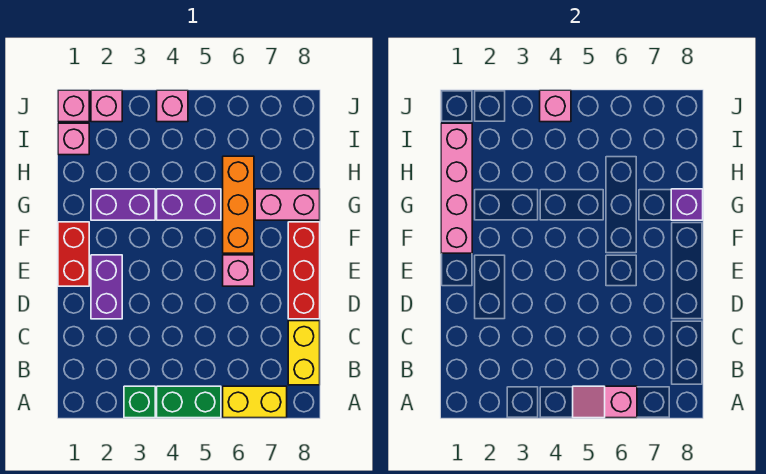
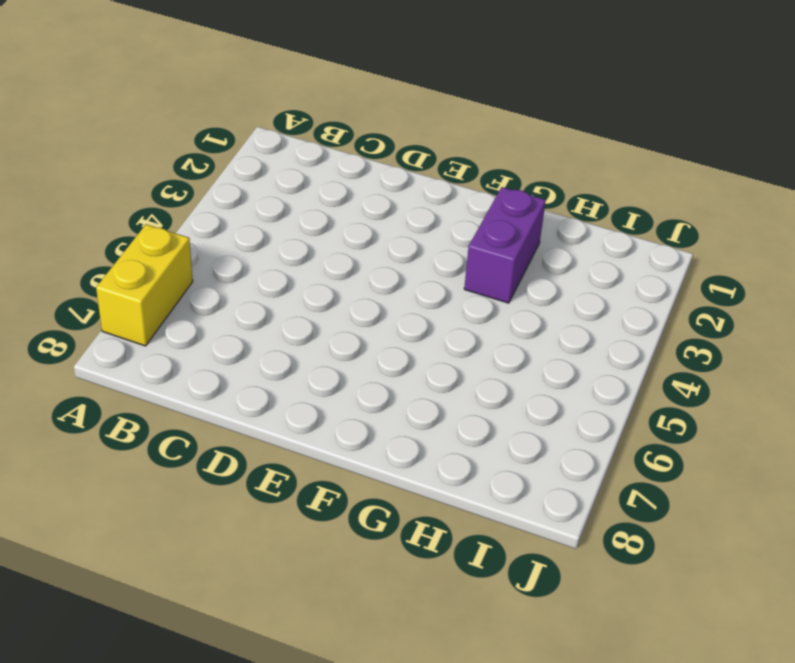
none -> green brick A3 level 1
none -> green brick A4:A5 level 1
none -> yellow brick B8:C8 level 1

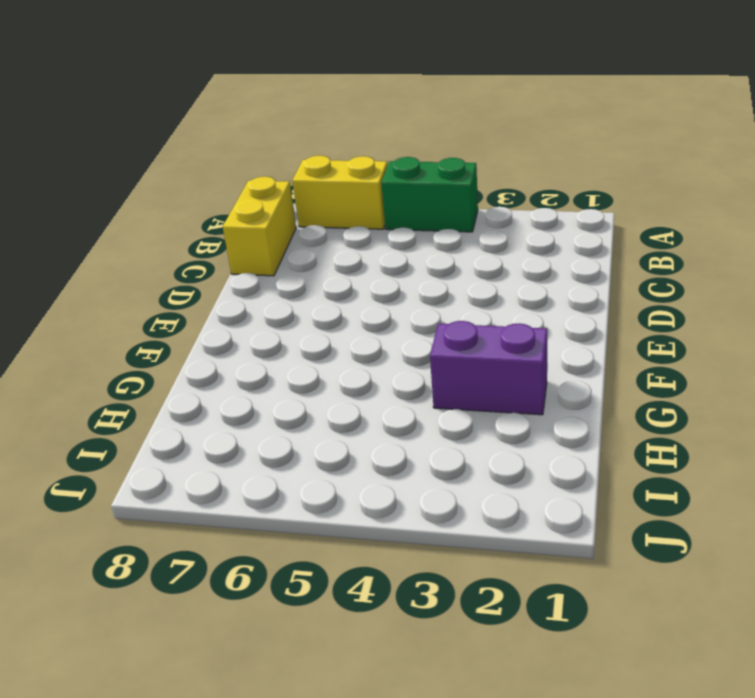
none -> green brick A3 level 1
none -> purple brick D2:E2 level 1
none -> red brick D8:F8 level 1

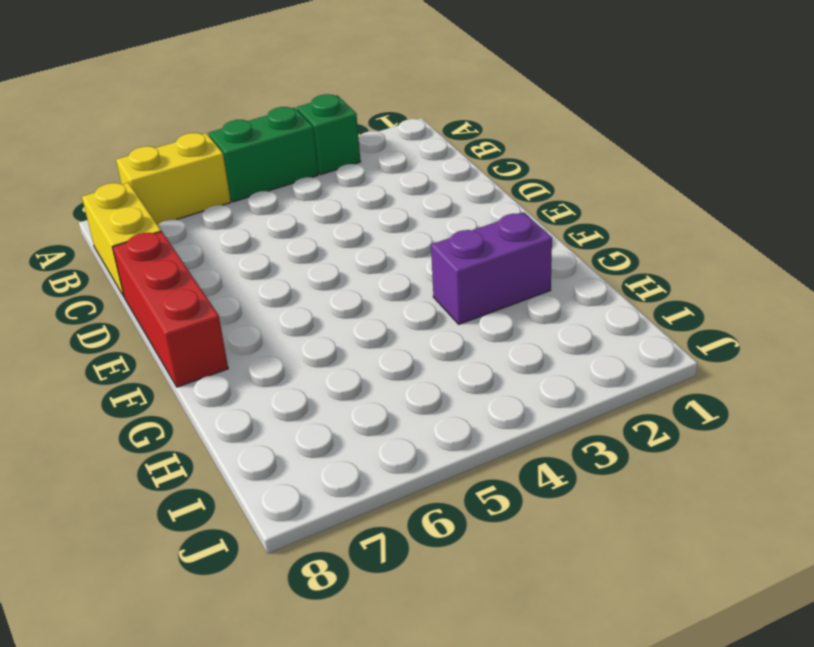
none -> purple brick D2:E2 level 1
none -> red brick E1:F1 level 1
none -> pink brick E6 level 1

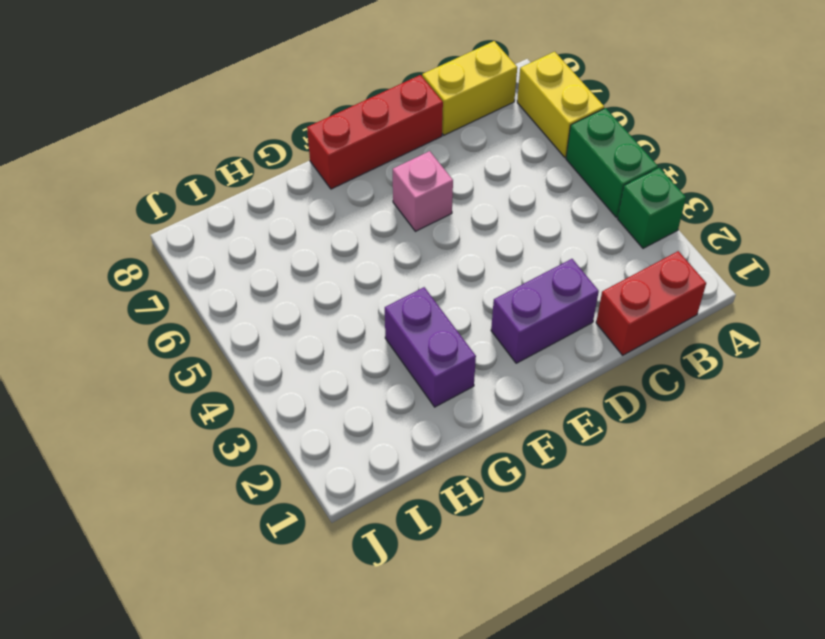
red brick B1:C1 level 1 -> red brick E1:F1 level 1
none -> orange brick F6:H6 level 1
none -> purple brick G4:G5 level 1
none -> pink brick G7:G8 level 1

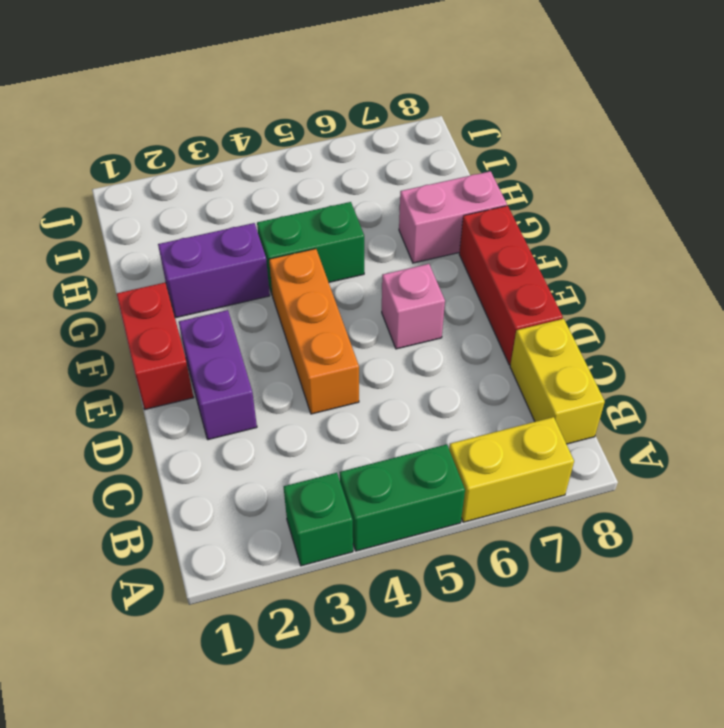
orange brick D4:F4 level 1 -> orange brick F6:H6 level 1
green brick G4:G5 level 1 -> purple brick G4:G5 level 1
none -> pink brick I1 level 1
none -> pink brick J1 level 1
none -> pink brick J2 level 1

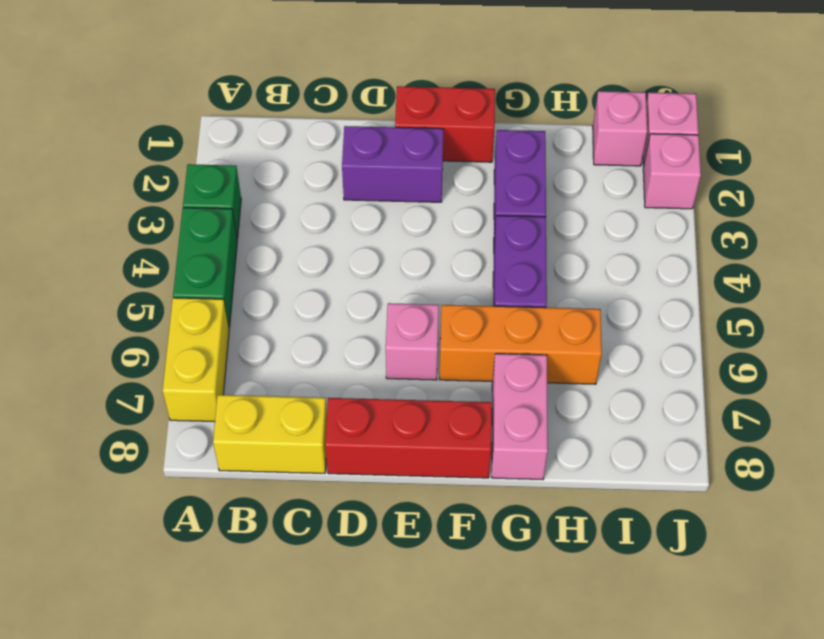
none -> pink brick J4 level 1
none -> pink slope A5:A6 level 2 top 6
none -> pink brick F1:I1 level 2

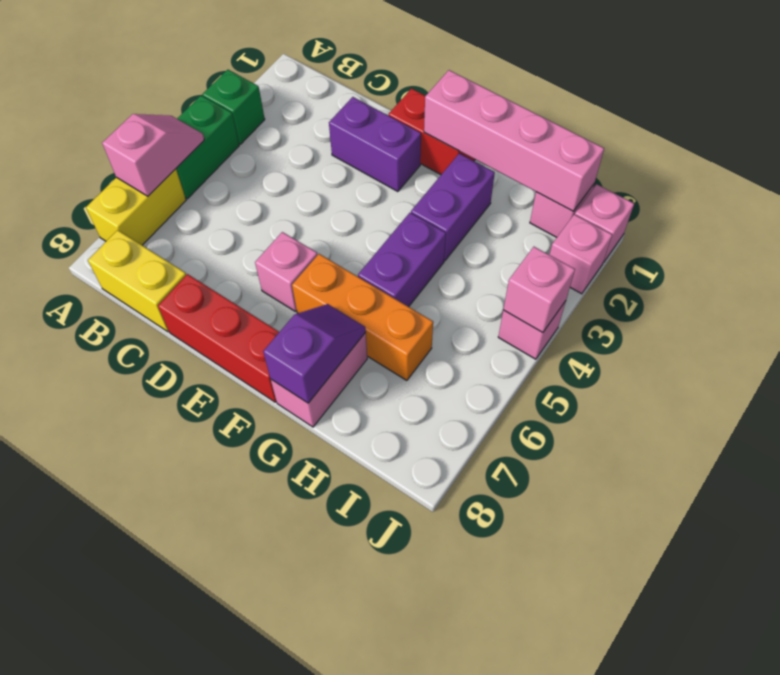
purple slope G7:G8 level 2 top 8 -> purple brick G8 level 2

